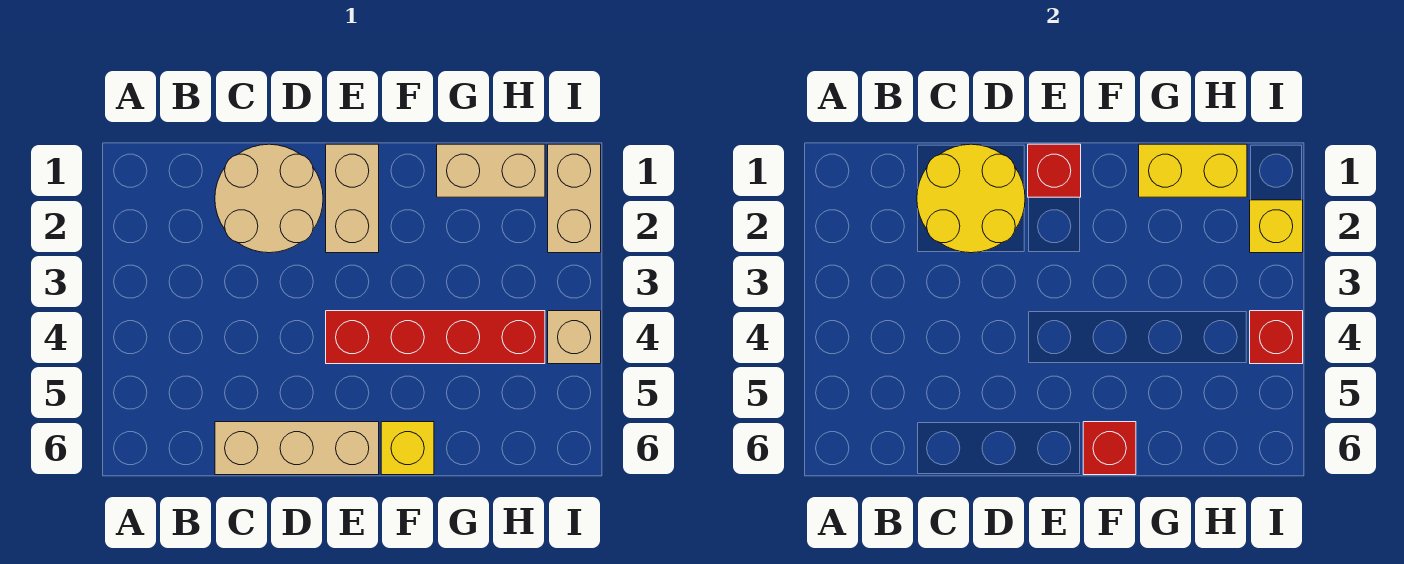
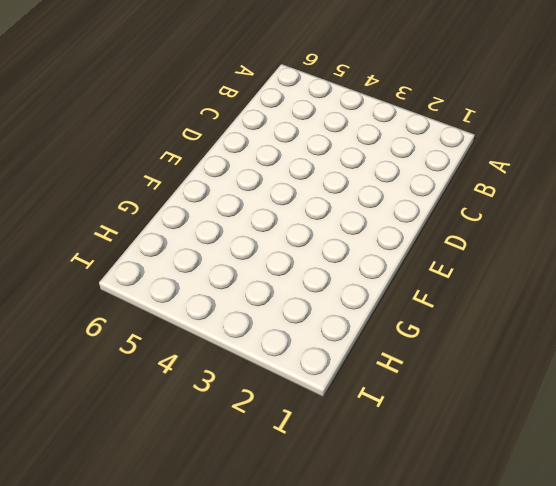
none -> tan round brick C1:D2 level 1
none -> tan brick C6:E6 level 1
none -> tan brick E1:E2 level 1

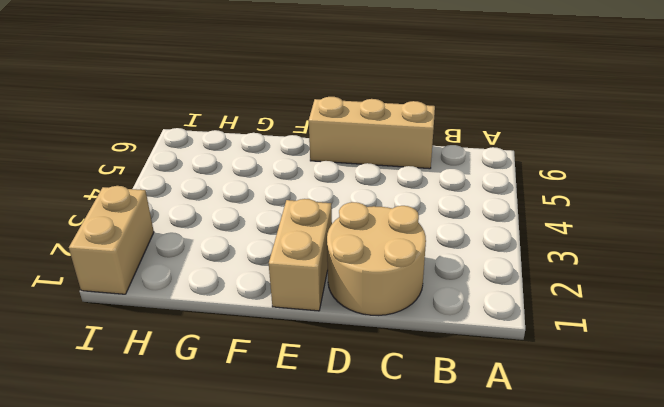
none -> red brick E4:H4 level 1
none -> yellow brick F6 level 1
none -> tan brick G1:H1 level 1

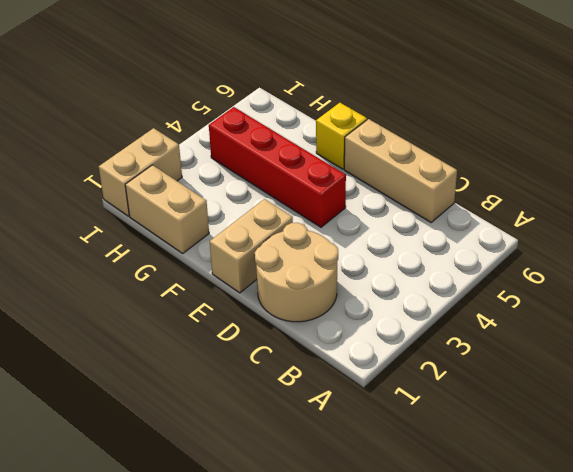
none -> tan brick I4 level 1
none -> yellow round brick C1:D2 level 2
none -> red brick E1 level 2

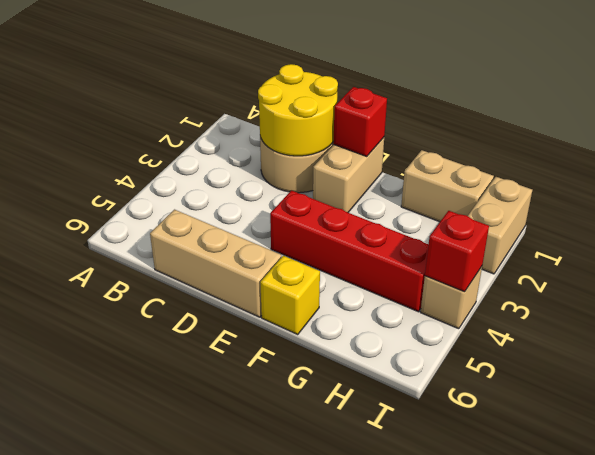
none -> red brick F6 level 2
none -> yellow brick G1:H1 level 2
none -> yellow brick I2 level 2

